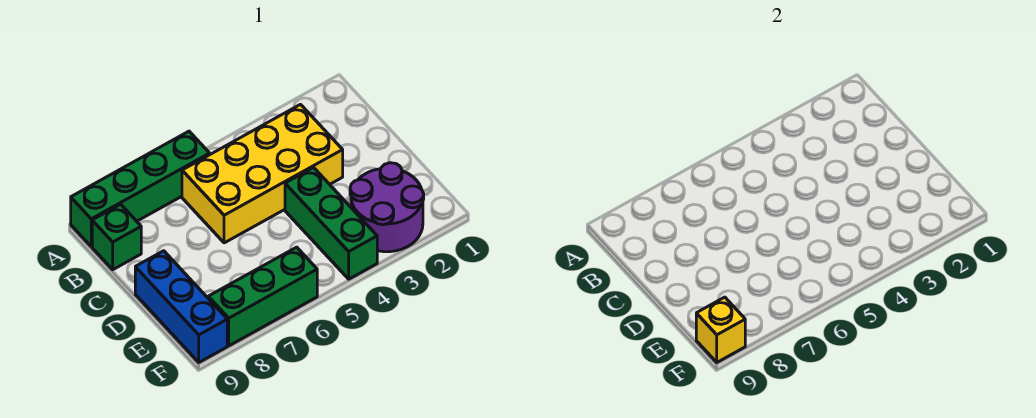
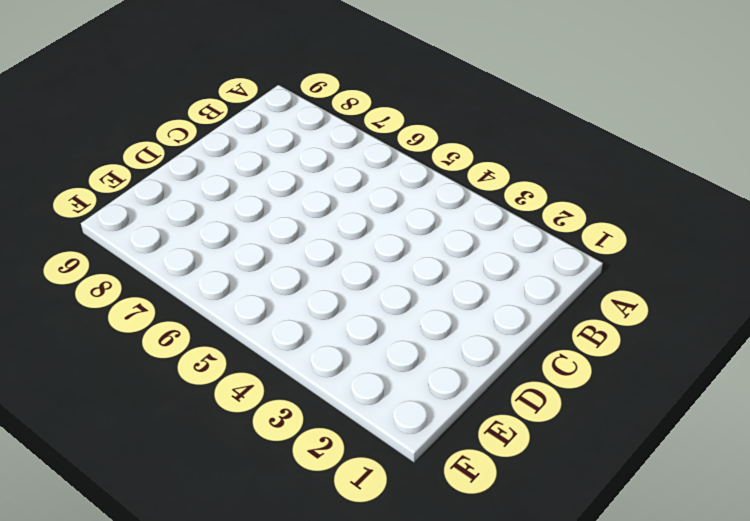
none -> green brick A6:A9 level 1
none -> yellow brick B3:C6 level 1

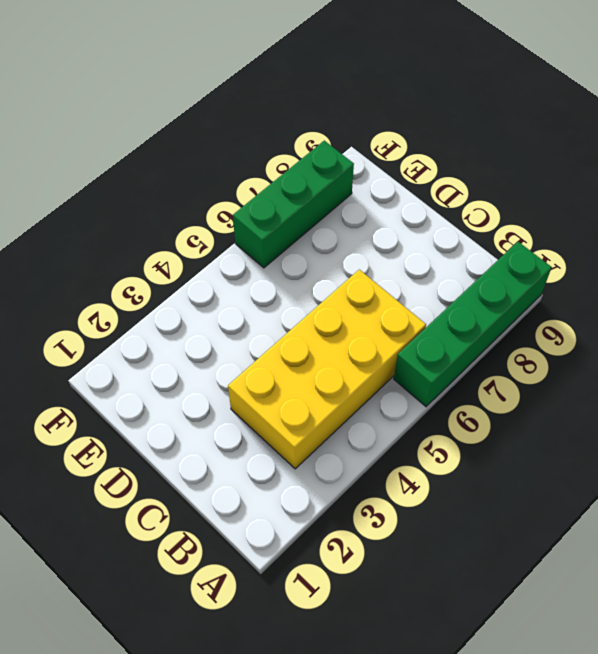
none -> green brick B9 level 1
none -> green brick D4:F4 level 1

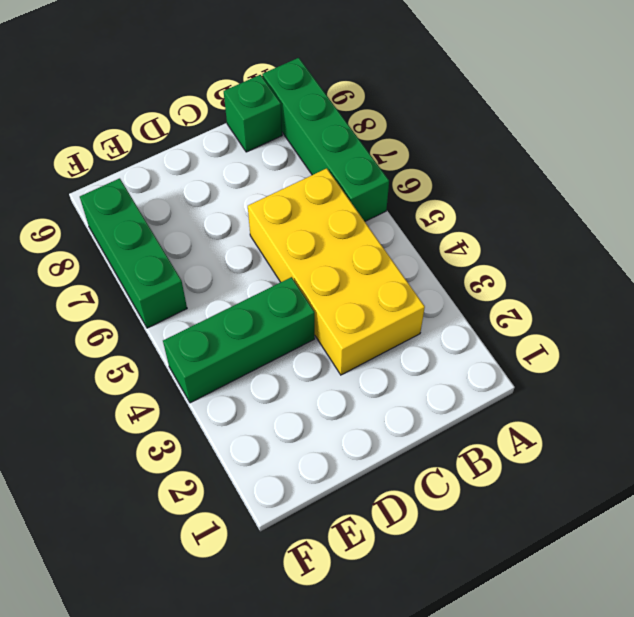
none -> blue brick D9:F9 level 1
none -> purple round brick E2:F3 level 1

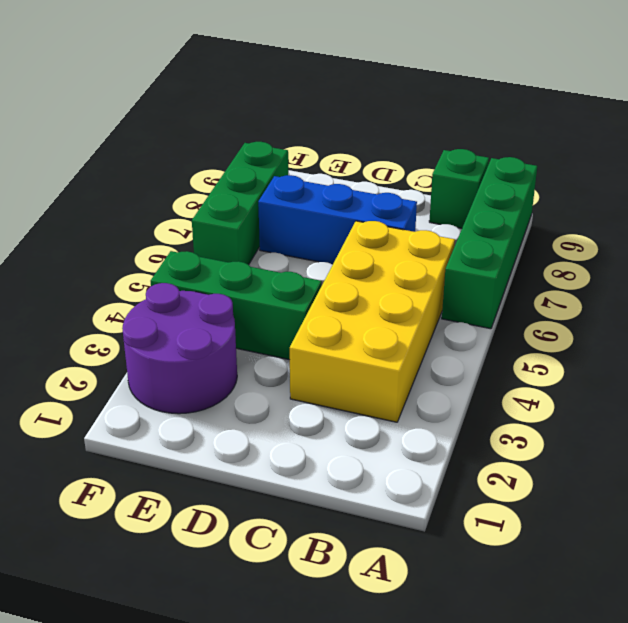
blue brick C7:E7 level 1 -> blue brick D9:F9 level 1
none -> yellow brick F9 level 2

